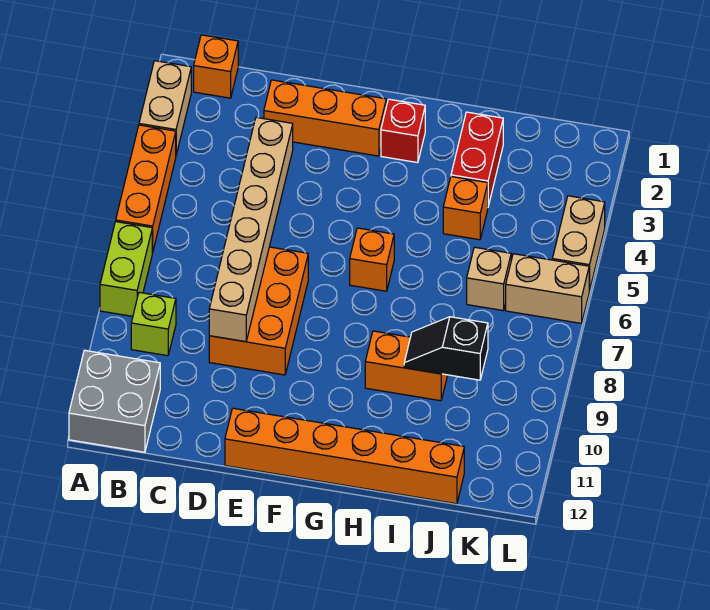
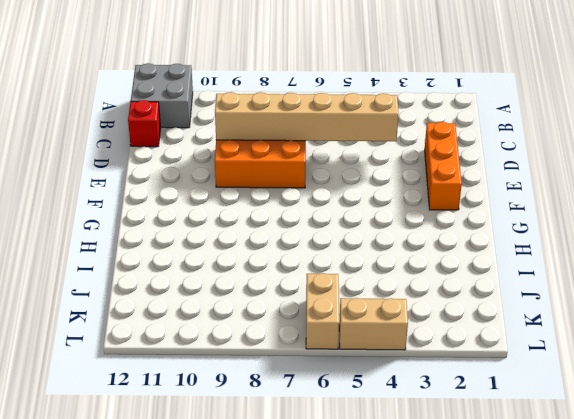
red brick C12 level 1 -> red brick G2 level 1
none -> tan brick A2:A3 level 1
none -> orange brick A4:A6 level 1
none -> lime brick A7:A8 level 1

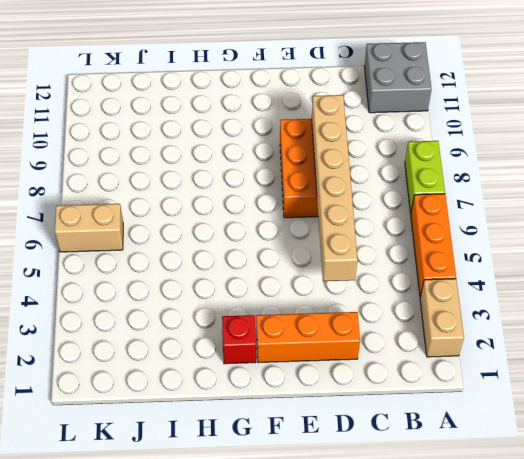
none -> orange brick B1 level 1
none -> lime brick B9 level 1
none -> orange brick E12:J12 level 1

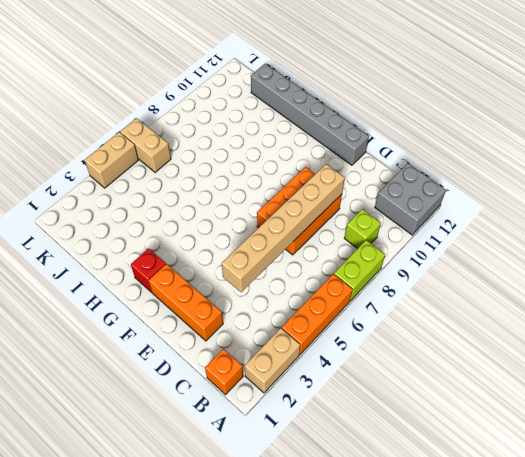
grey brick E12:J12 level 1 -> orange brick E12:J12 level 1
none -> orange brick G6 level 1
none -> orange brick H9:I9 level 1
none -> red brick I2:I3 level 1

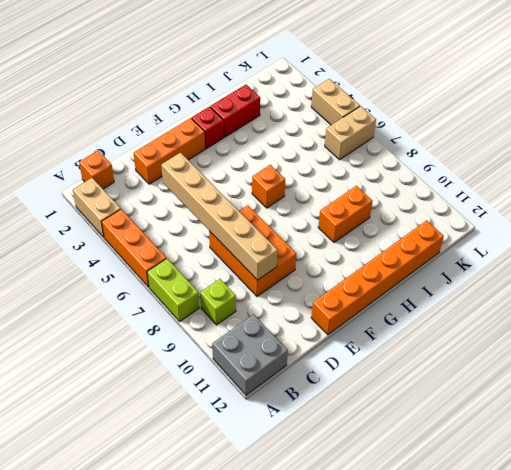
red brick H2:I2 level 1 -> red brick I2:I3 level 1
none -> orange brick I4 level 1
none -> tan brick J6 level 1
none -> black slope I9:J9 level 2 top J

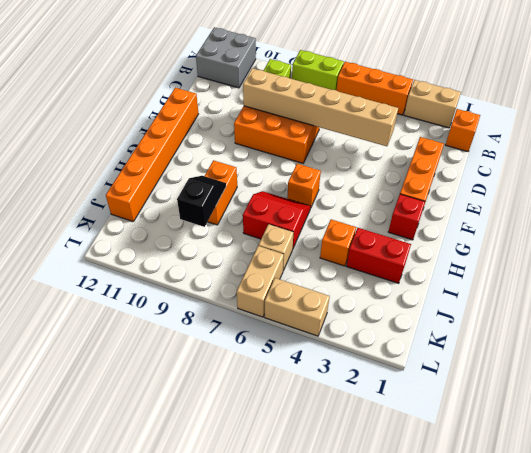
red slope H6:I7 level 1 top I -> none

